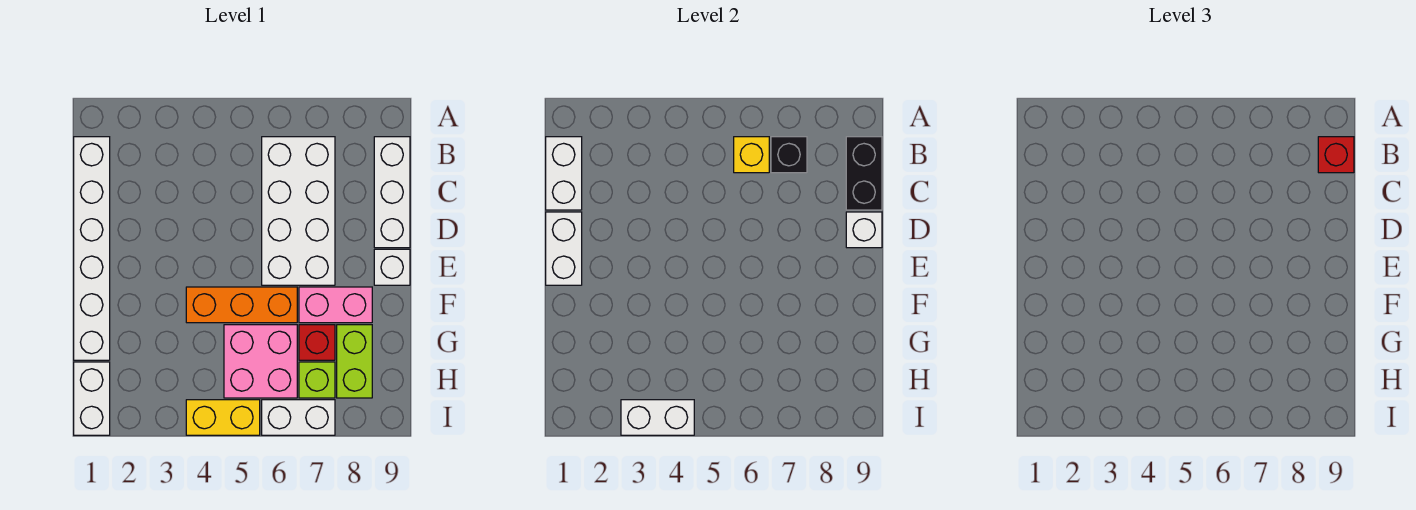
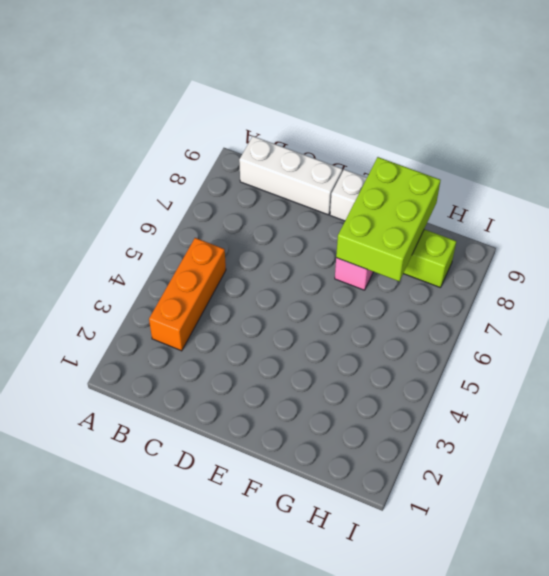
orange brick B3:B5 level 1 -> orange brick F4:F6 level 1
lime brick F7:G9 level 2 -> none
none -> white brick B1:G1 level 1
none -> white brick B6:E7 level 1
none -> pink brick G5:H6 level 1

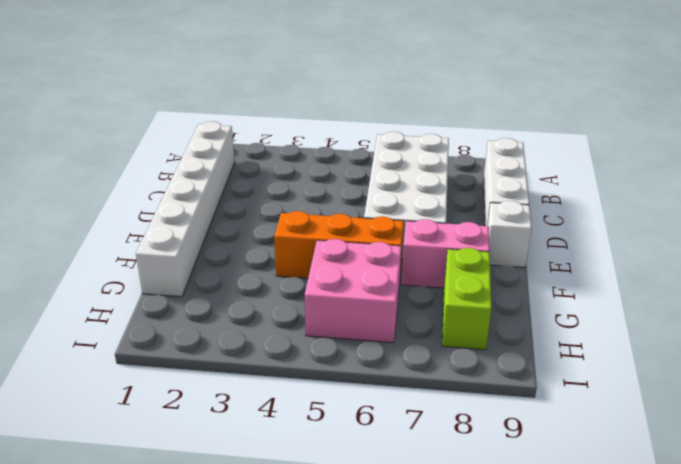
none -> red brick G7 level 1
none -> white brick H1:I1 level 1
none -> lime brick H7 level 1

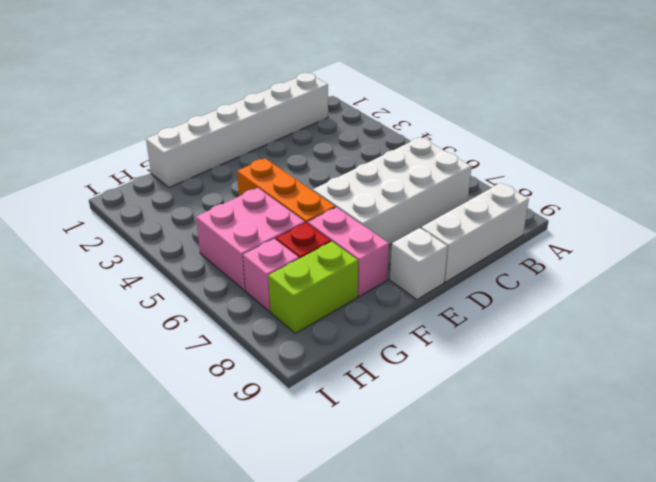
pink brick H7 level 1 -> lime brick H7 level 1
none -> white brick H1:I1 level 1
none -> yellow brick I4:I5 level 1
none -> white brick I6:I7 level 1

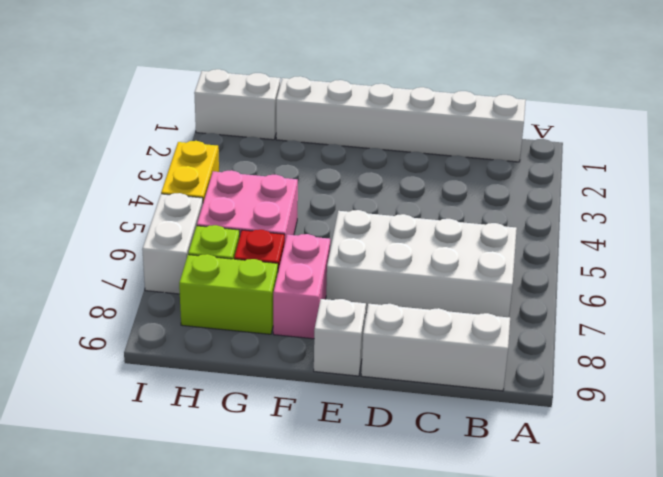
none -> orange brick F4:F6 level 1
none -> white brick B1:C1 level 2
none -> yellow brick B6 level 2

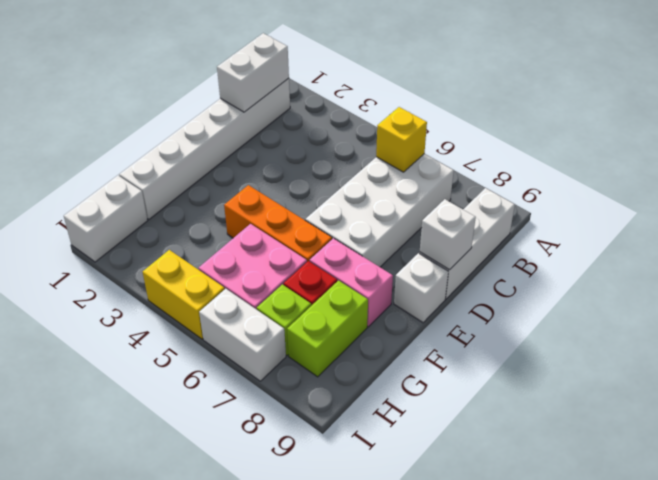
none -> black brick B7 level 2
none -> black brick B9:C9 level 2
none -> white brick D1:E1 level 2

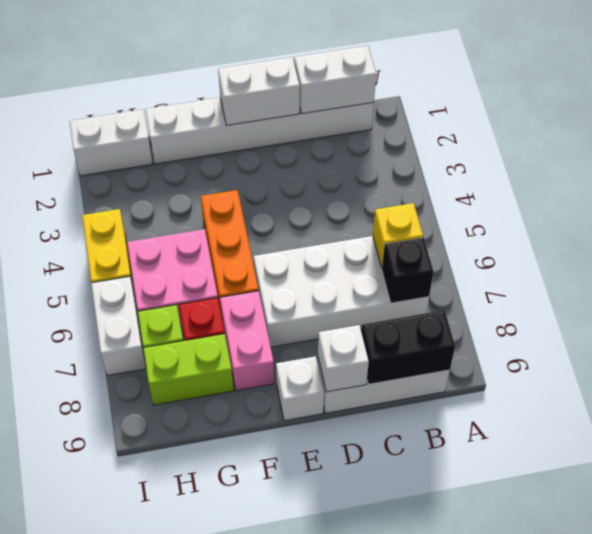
none -> white brick I3:I4 level 2
none -> red brick B9 level 3

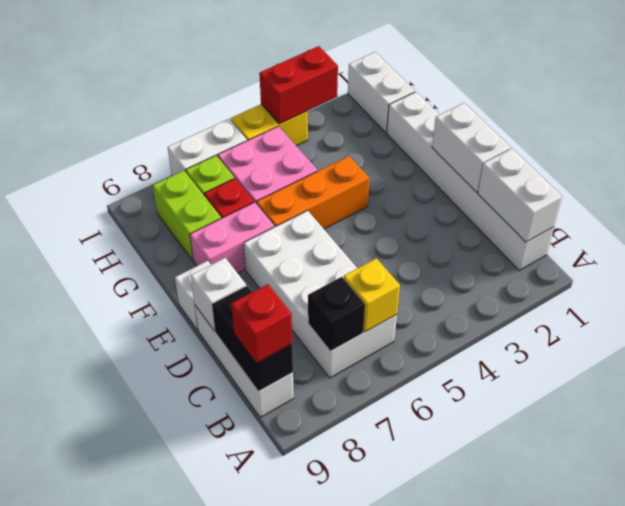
red brick I3:I4 level 2 -> white brick I3:I4 level 2

